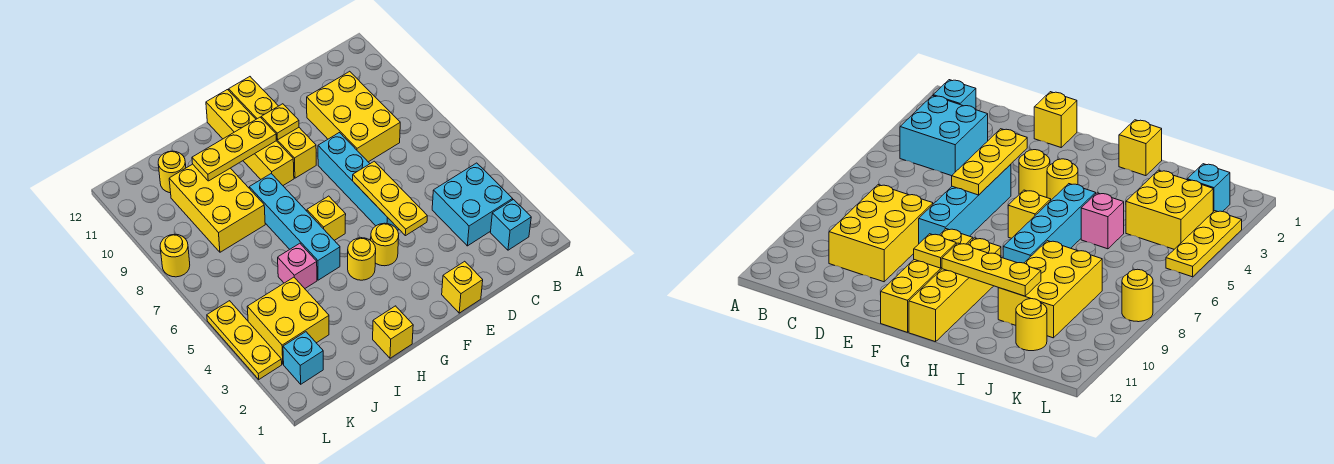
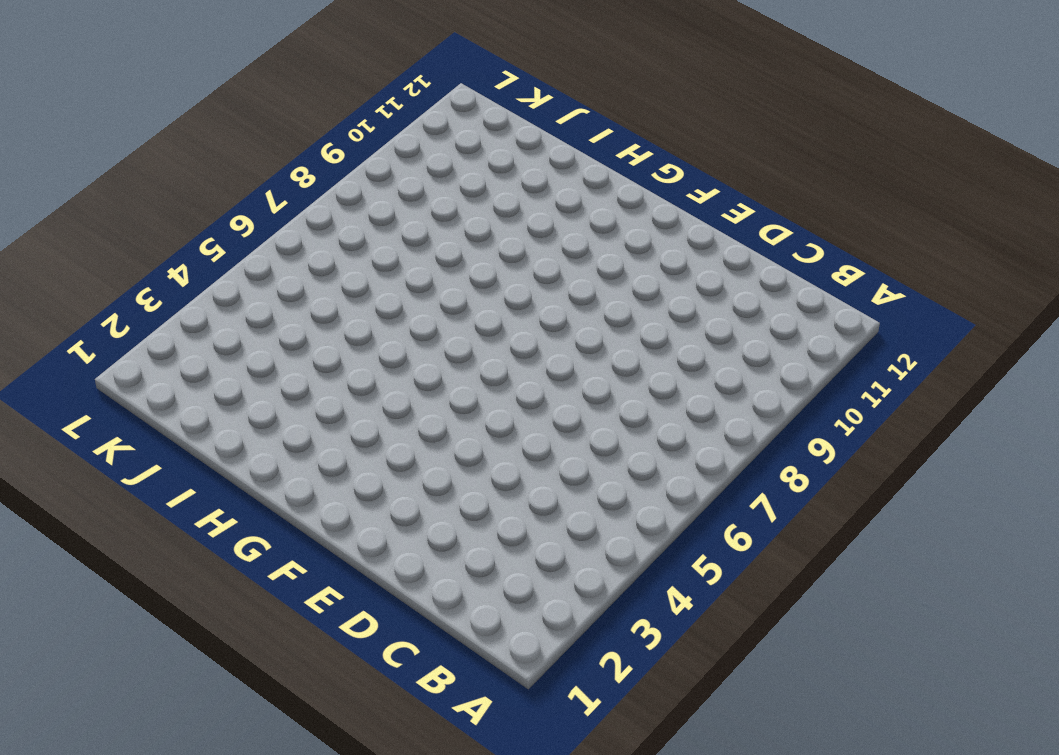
none -> cyan brick B2 level 1
none -> cyan brick B3:C4 level 1
none -> yellow brick C8:D10 level 1

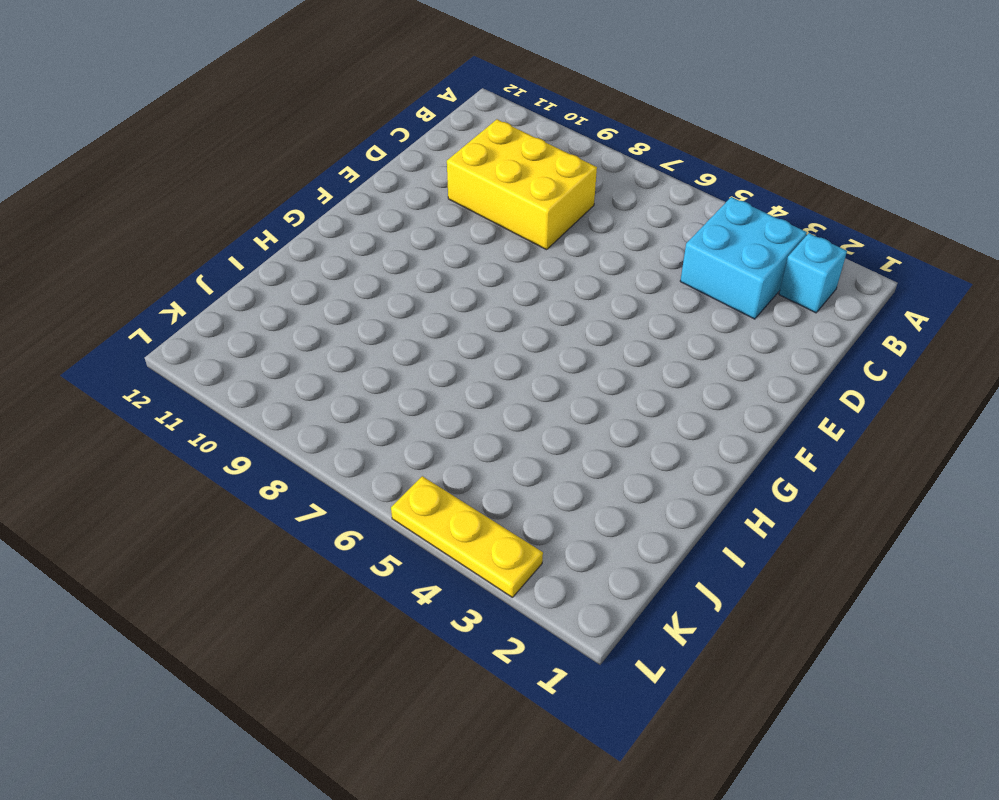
none -> yellow brick E1 level 1
none -> cyan brick E5:E8 level 1
none -> yellow round brick F4 level 1

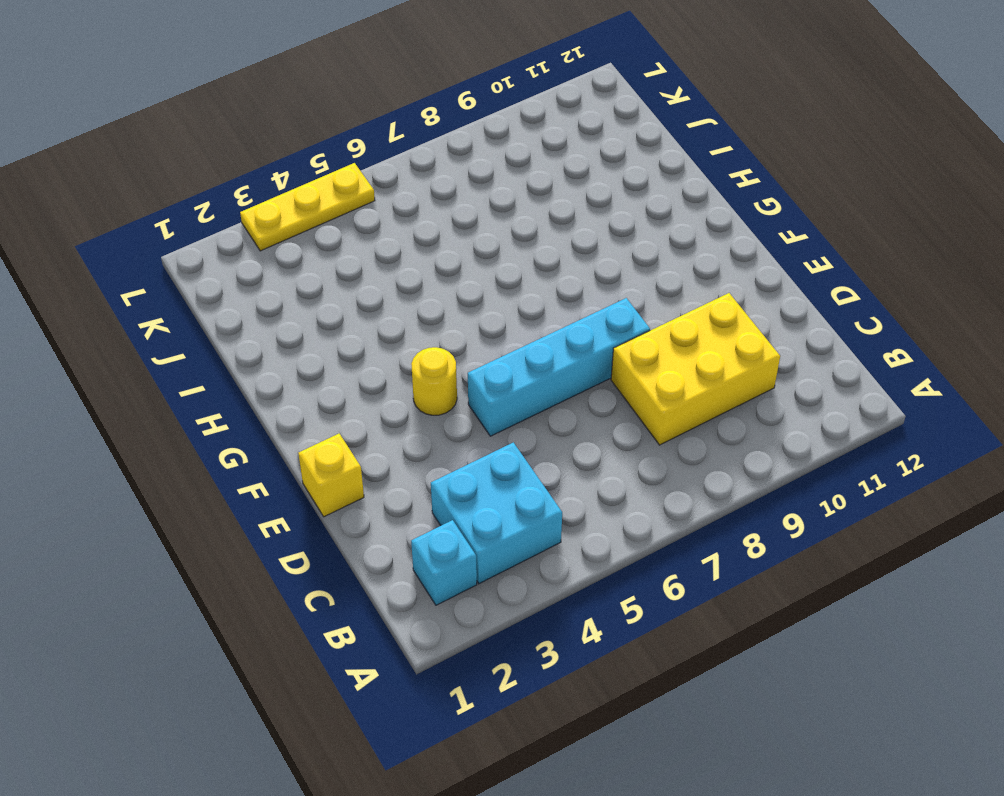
none -> yellow brick F9:F12 level 1
none -> yellow round brick G4 level 1
none -> yellow brick G6 level 1

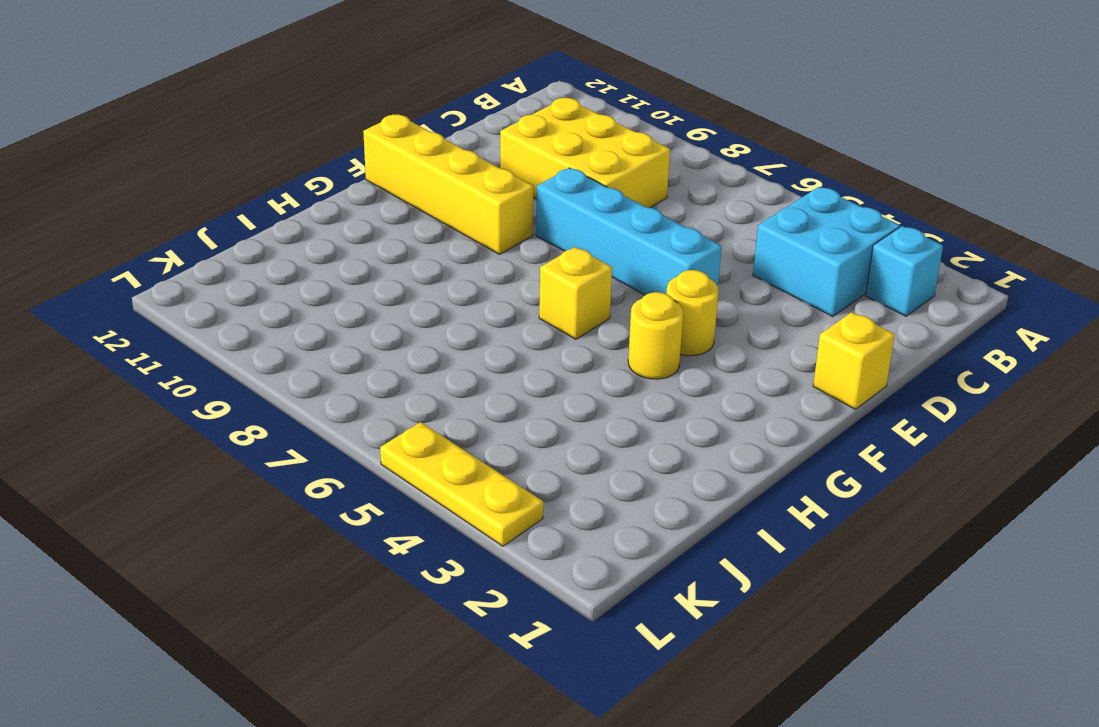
none -> yellow brick G9:G12 level 1
none -> yellow brick H1 level 1
none -> cyan brick H5:H8 level 1

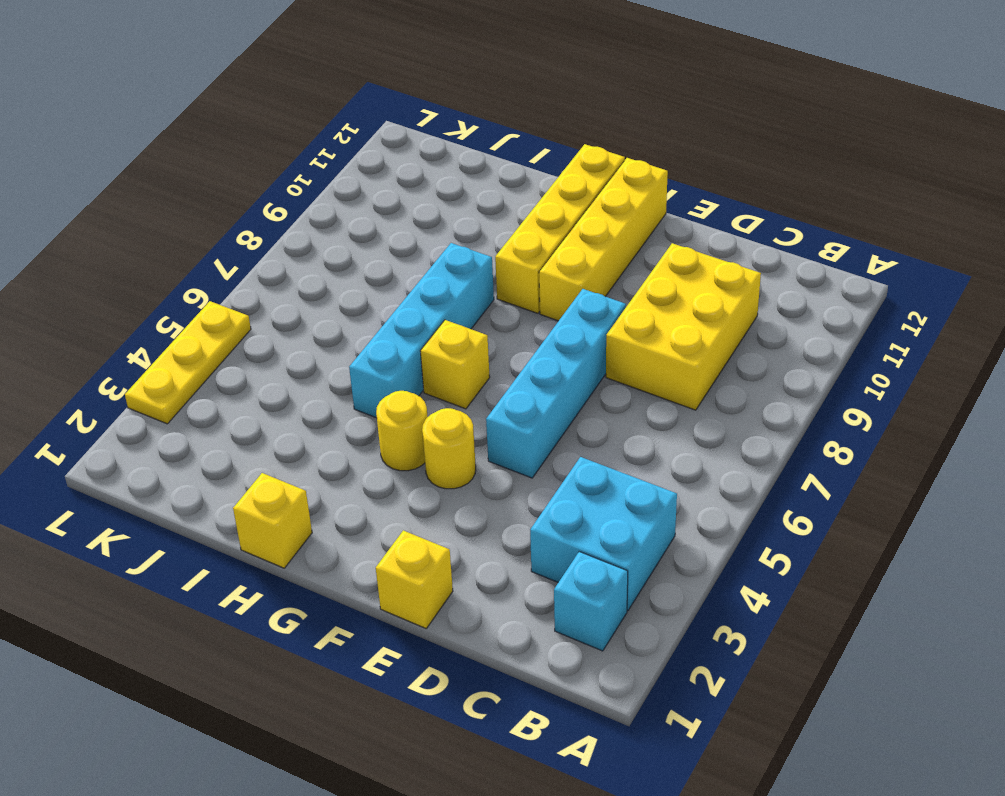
none -> pink brick I5 level 1
none -> yellow brick I8:J10 level 1
none -> yellow brick J3:K4 level 1

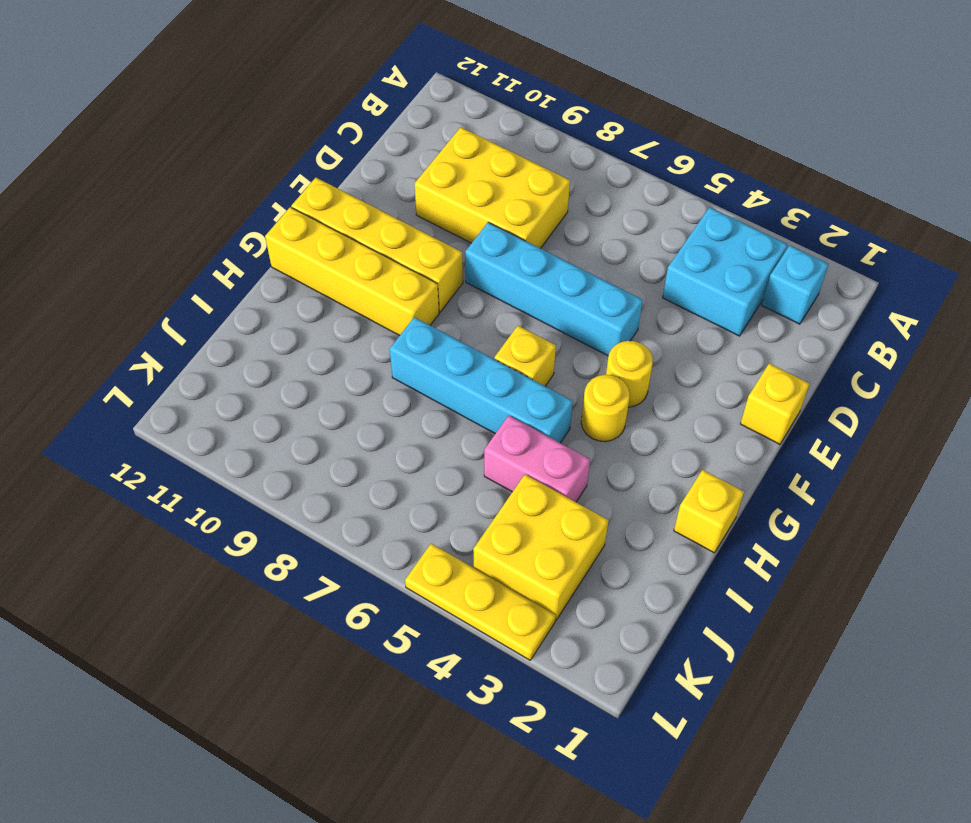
pink brick I4:I5 level 1 -> pink brick I5 level 1
none -> yellow brick I8:J10 level 1
none -> yellow round brick J11 level 1
none -> cyan brick K2 level 1

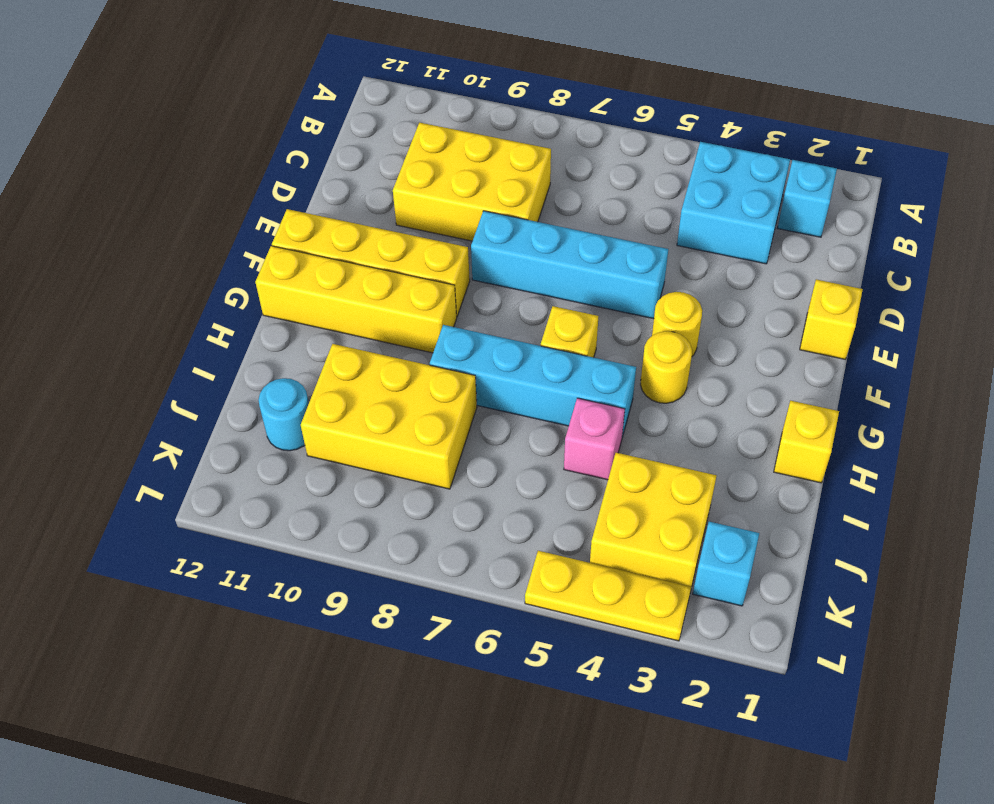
cyan round brick J11 level 1 -> yellow round brick J11 level 1
none -> yellow round brick L8 level 1
none -> yellow plate E4:E6 level 2
none -> yellow plate F10 level 2

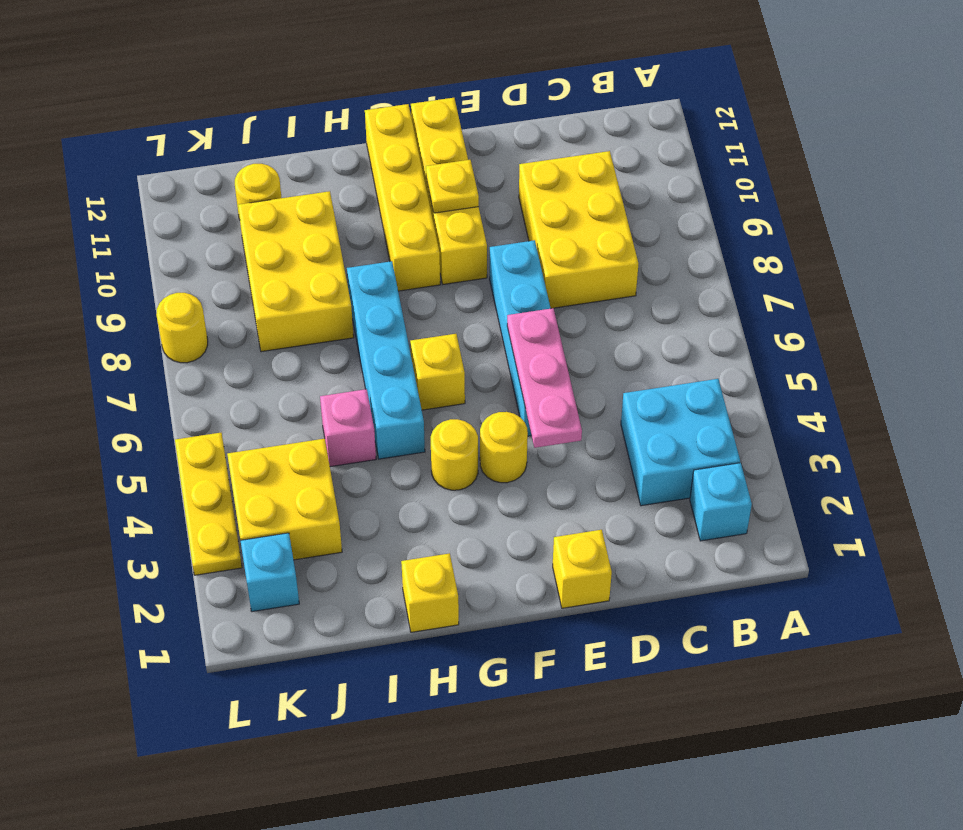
pink plate E4:E6 level 2 -> yellow plate E4:E6 level 2
none -> yellow plate G10:I10 level 2

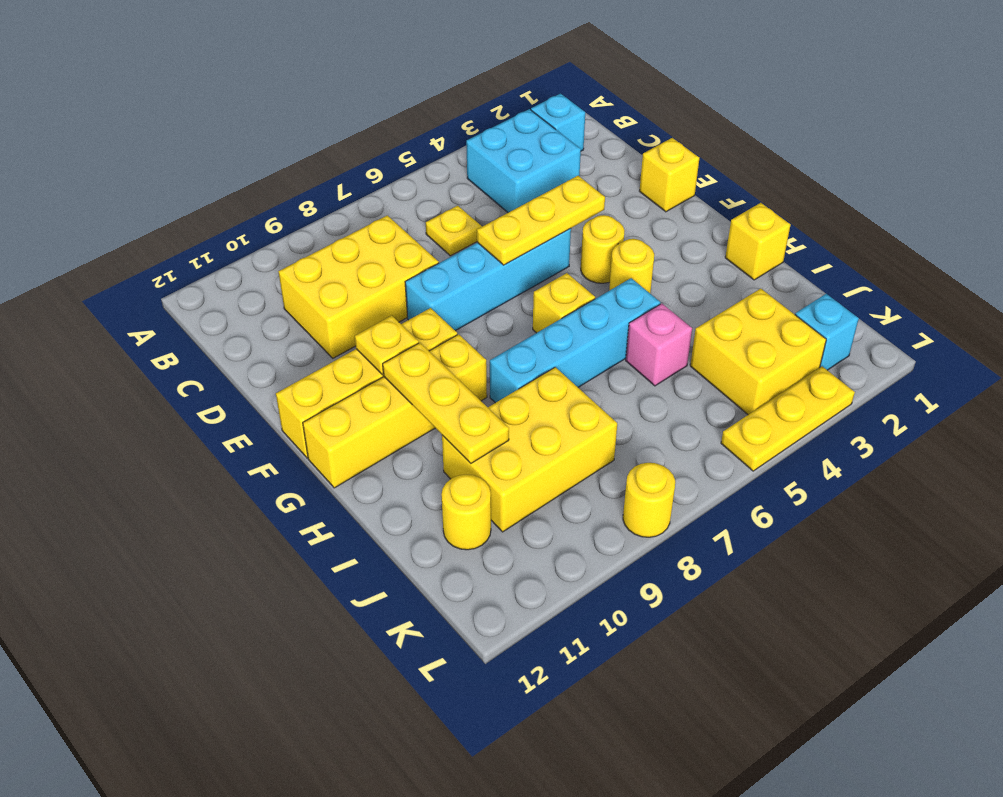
yellow plate C6 level 1 -> none

